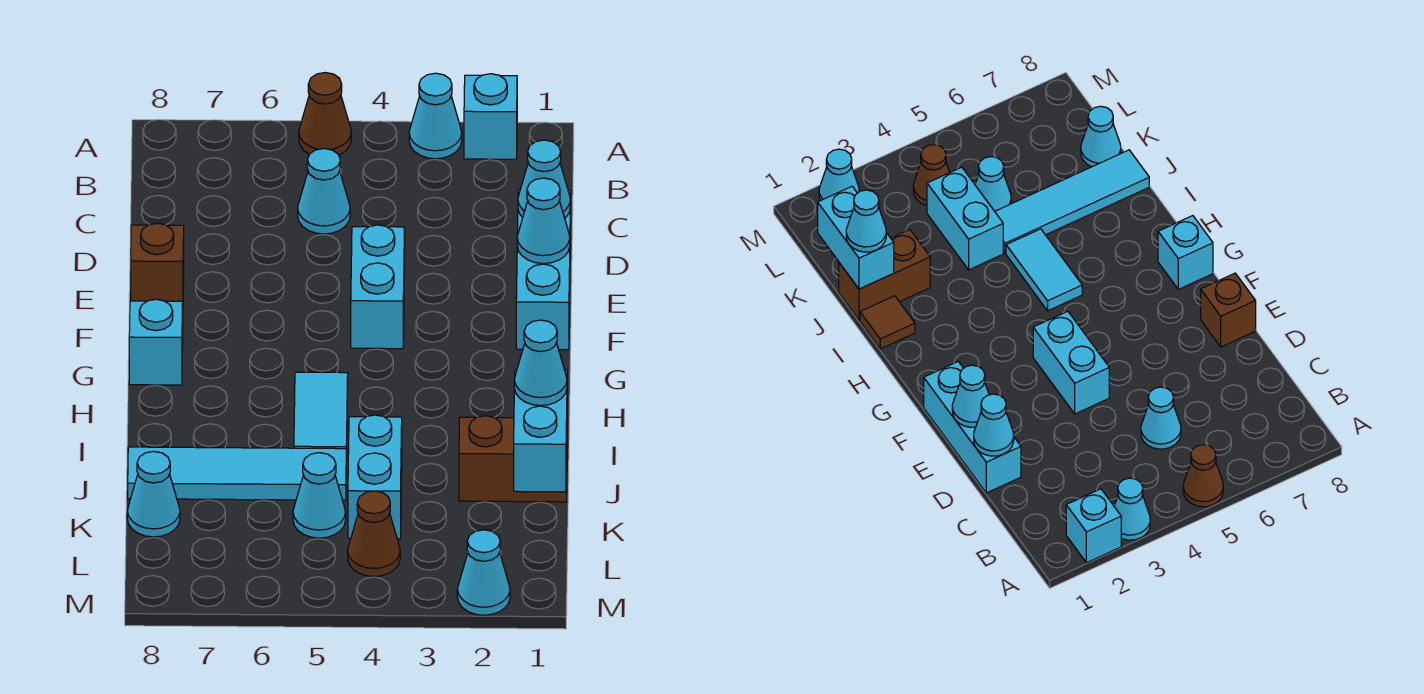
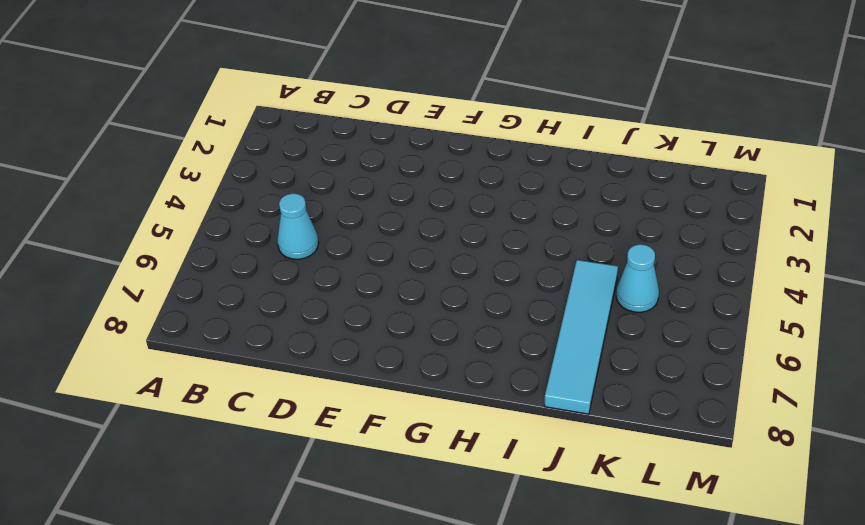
none -> cyan brick A2 level 1
none -> cyan cone A3 level 1
none -> brown cone A5 level 1

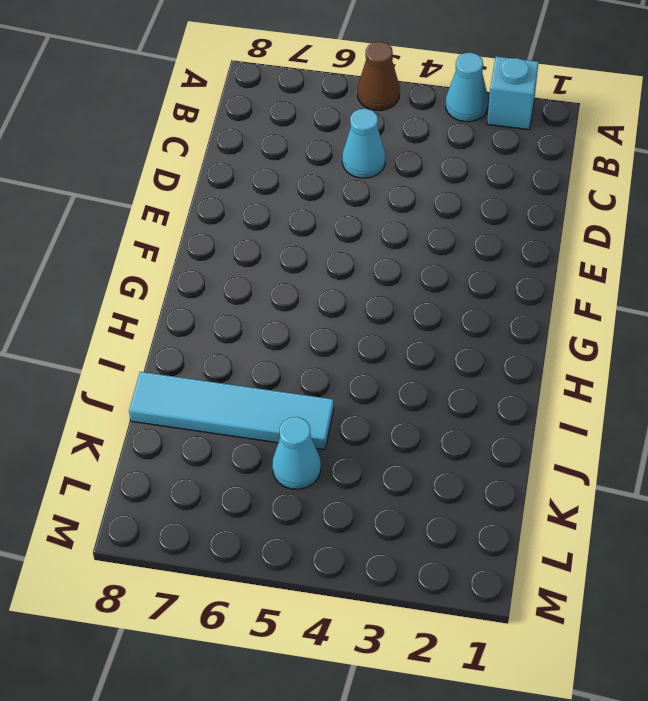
none -> cyan brick D1:F1 level 1
none -> cyan brick E4:F4 level 1
none -> brown brick E8 level 1

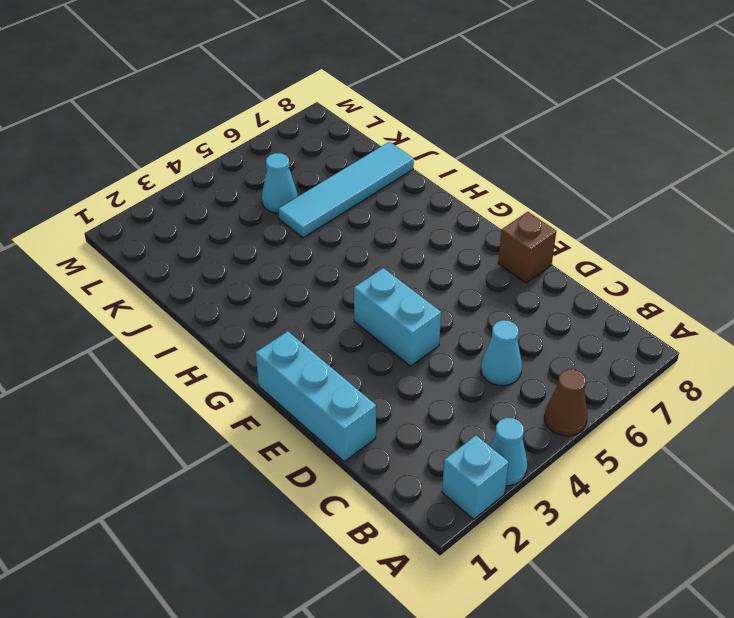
none -> cyan brick G8 level 1
none -> cyan tile H5:I5 level 1
none -> brown tile I1 level 1

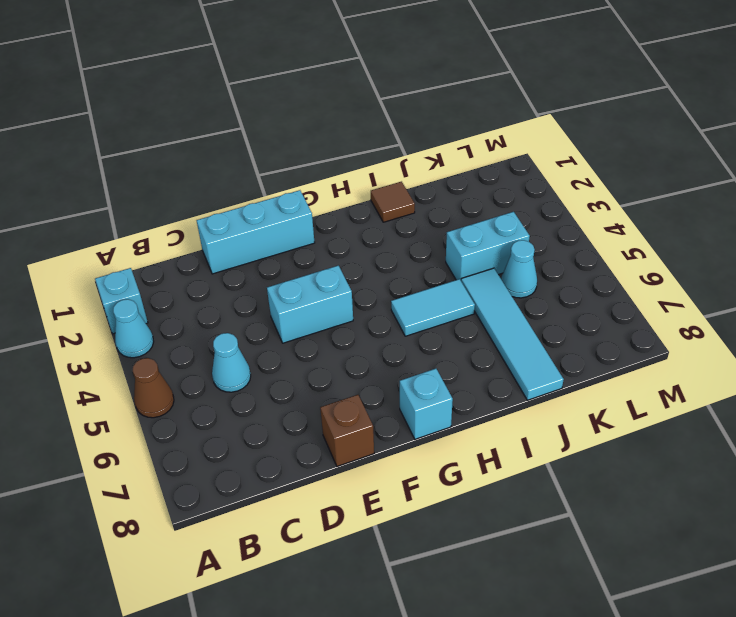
none -> brown brick J1:J2 level 1
none -> cyan cone K8 level 1
none -> brown cone L4 level 1

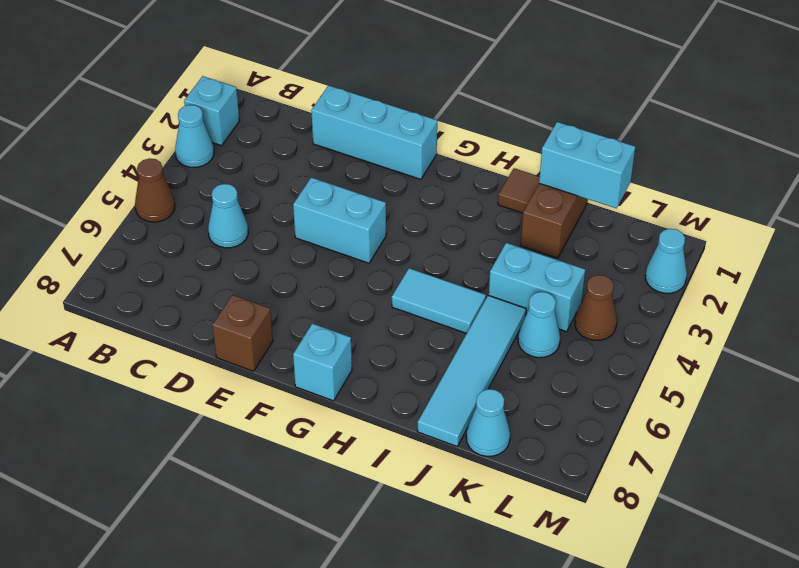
none -> cyan cone D1 level 2
none -> cyan cone E1 level 2
none -> cyan cone J1 level 3

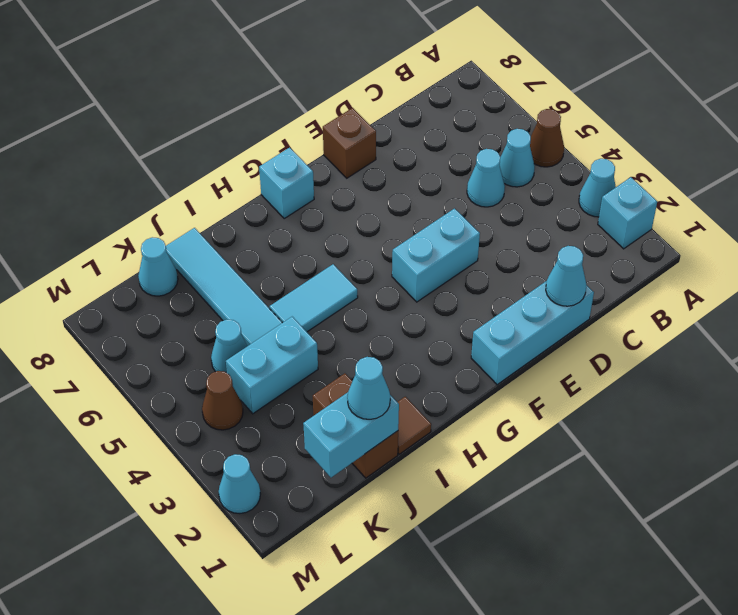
cyan cone B5 level 1 -> cyan cone E1 level 2

